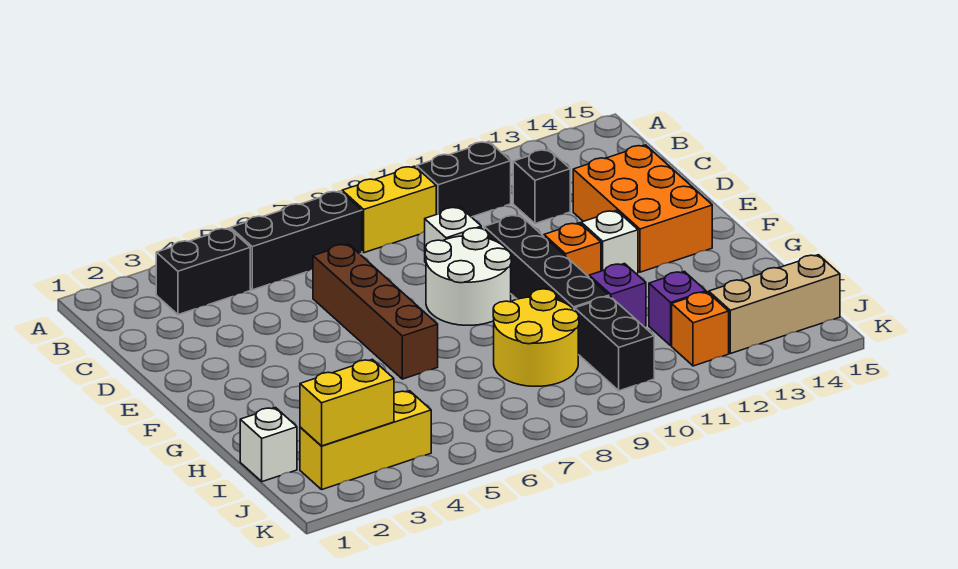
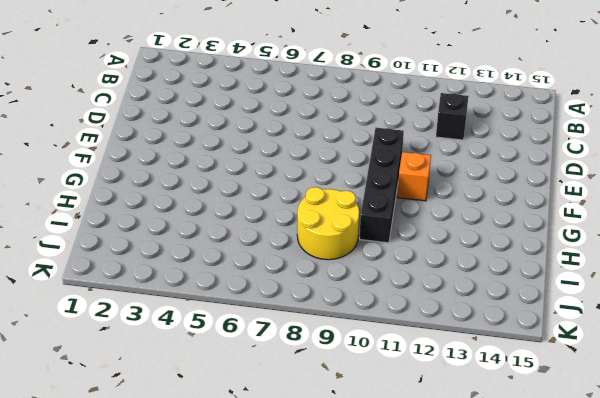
none -> black brick B3:B4 level 1
none -> black brick B5:B7 level 1
none -> yellow brick B8:B9 level 1

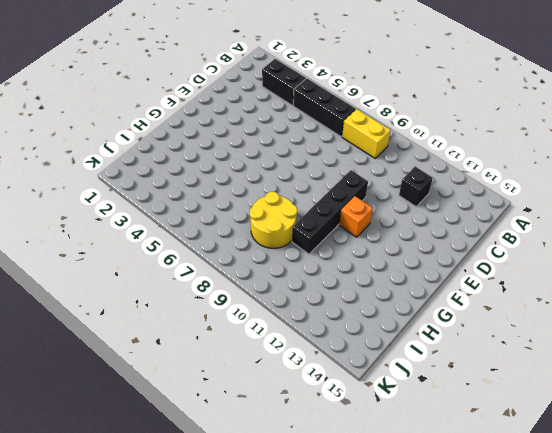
none -> black brick B10:B11 level 1
none -> brown brick D6:G6 level 1
none -> white brick D9 level 1

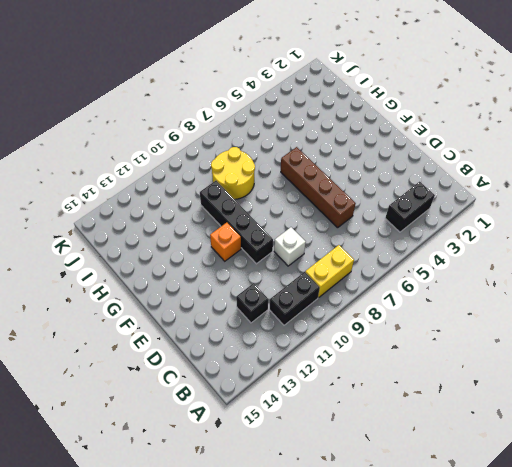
none -> black brick B5:B7 level 1
none -> orange brick D13:F14 level 1
none -> white round brick E8:F9 level 1

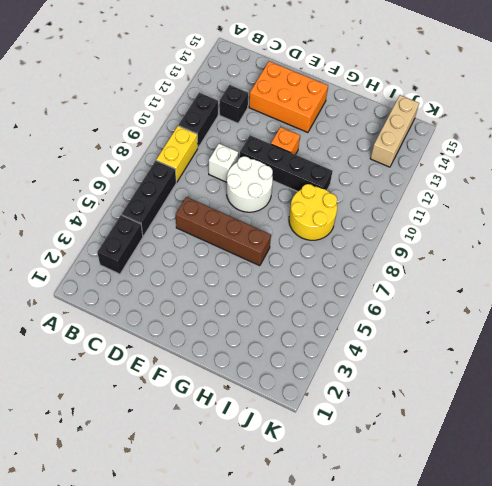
none -> white brick F12 level 1
none -> purple brick H11 level 1
none -> white brick I1 level 1

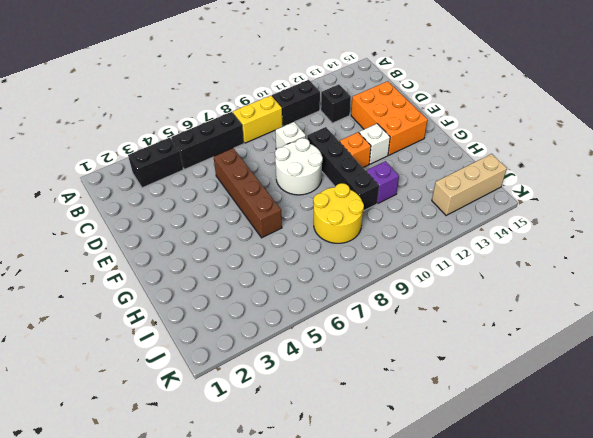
none -> white brick I1 level 1
none -> black brick I10:J10 level 1
none -> purple brick I12 level 1

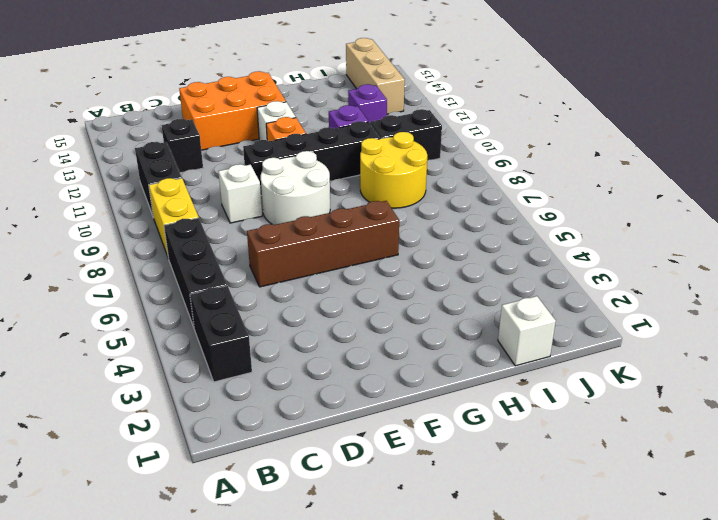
none -> yellow brick J2:J4 level 1
none -> orange brick J12 level 1
none -> yellow brick J2:J3 level 2

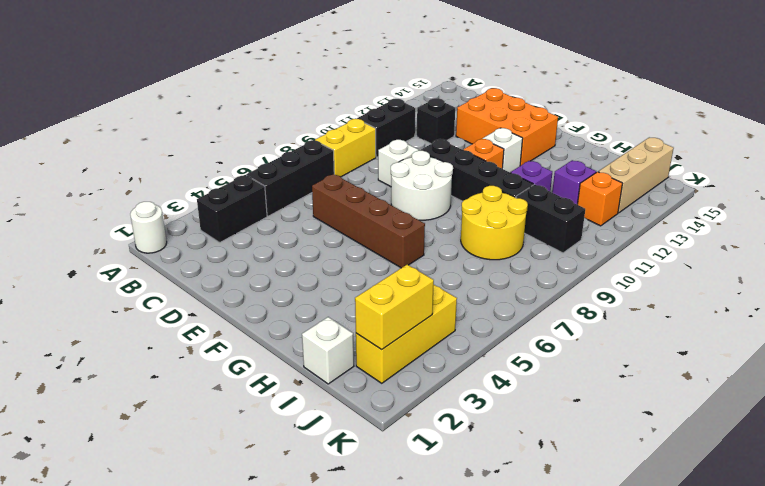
white round brick A1 level 1 -> none

